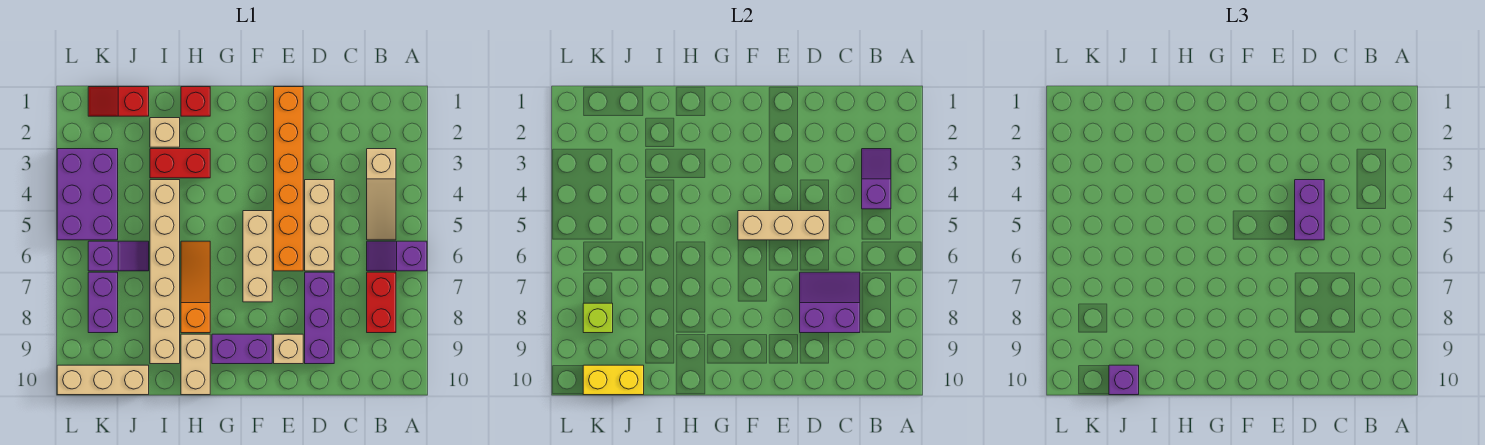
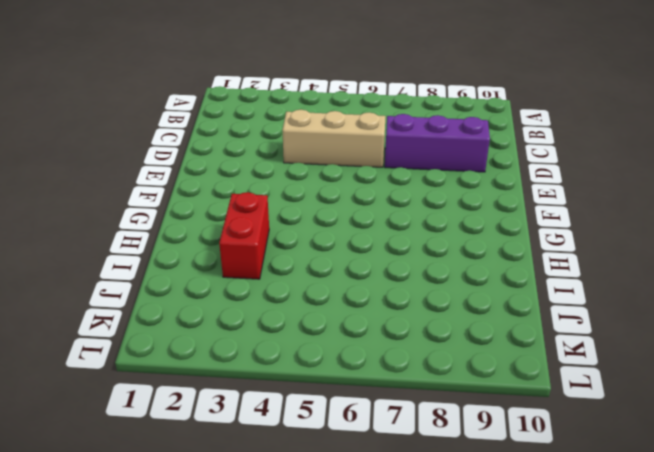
none -> purple slope A6:B6 level 1 top A
none -> tan slope B3:B5 level 1 top 3
none -> red brick B7:B8 level 1

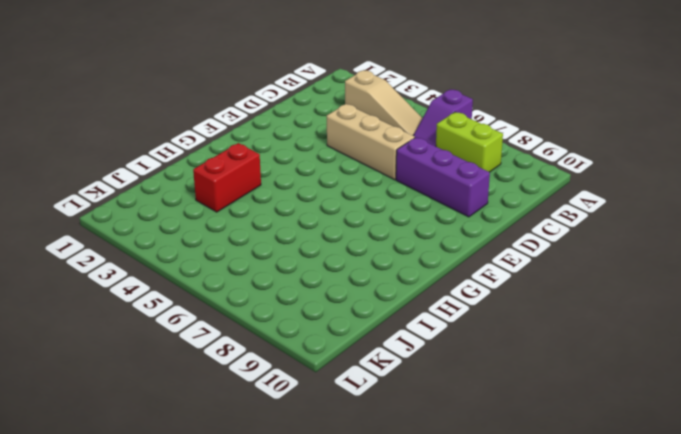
lime brick B7:B8 level 1 -> red brick B7:B8 level 1
none -> orange brick E1:E6 level 1
none -> tan brick E9 level 1
none -> tan brick F5:F7 level 1

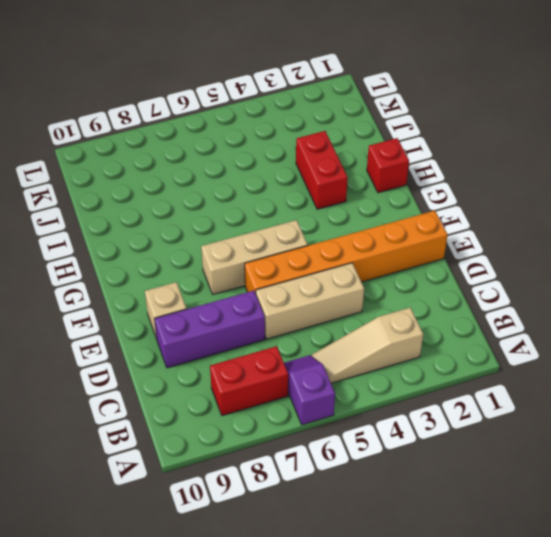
none -> purple brick F9:G9 level 1
none -> orange slope H6:H8 level 1 top 8
none -> tan brick H9:H10 level 1

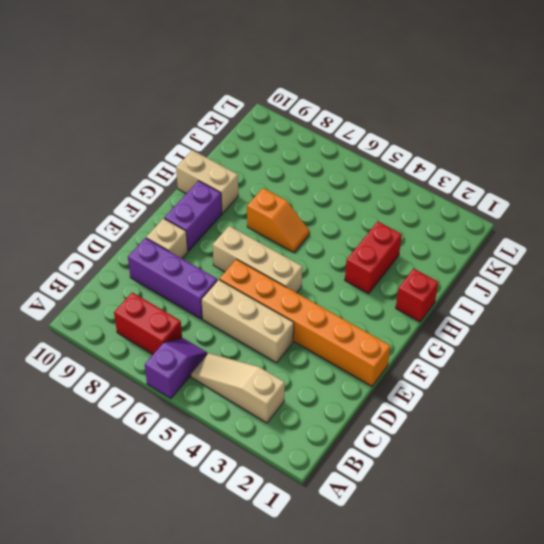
orange slope H6:H7 level 1 top 7 -> orange slope H6:H8 level 1 top 8
none -> tan brick I2 level 1
none -> tan brick I4:I9 level 1
none -> red slope J1:K1 level 1 top J

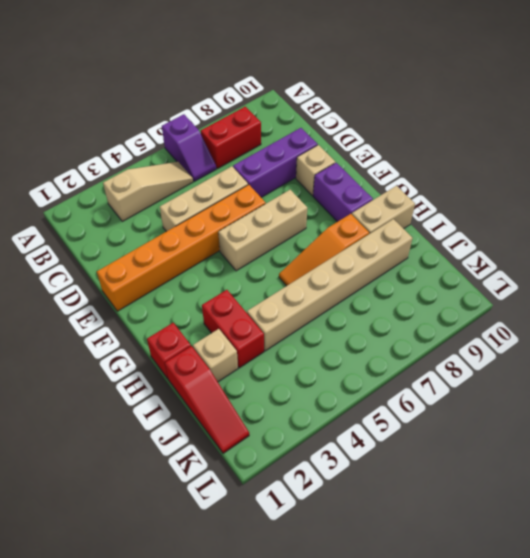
red slope I1:K1 level 1 top I -> red slope J1:K1 level 1 top J
none -> purple slope J6:K6 level 1 top K
none -> tan brick J10:L10 level 1
none -> purple brick K3:L5 level 1

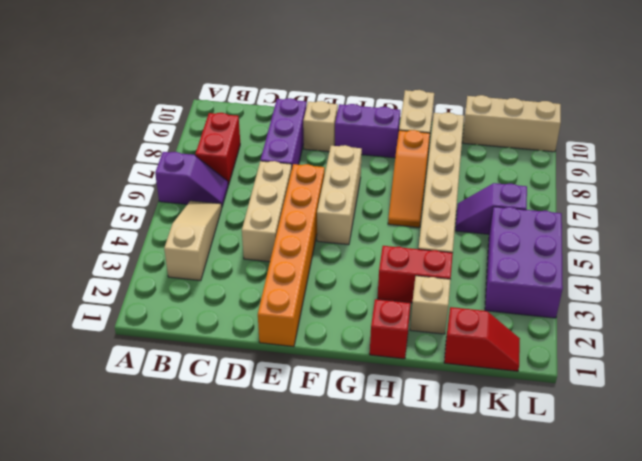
none -> purple brick K7:K8 level 1
none -> purple slope B3:B4 level 2 top 4
none -> purple slope C7:D8 level 2 top 8

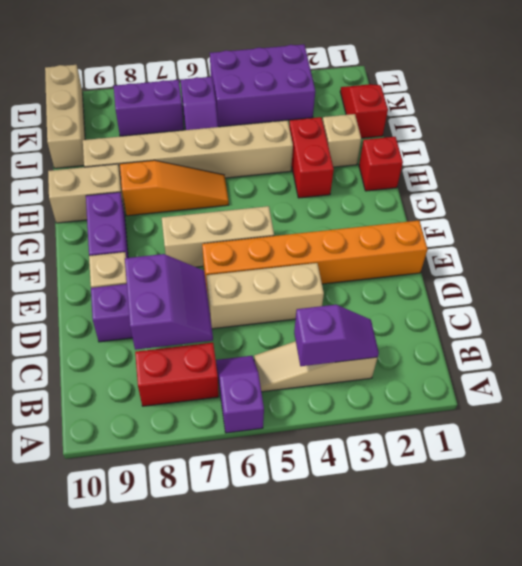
none -> tan brick D5:F5 level 2
none -> yellow brick J10:K10 level 2
none -> lime brick K8 level 2

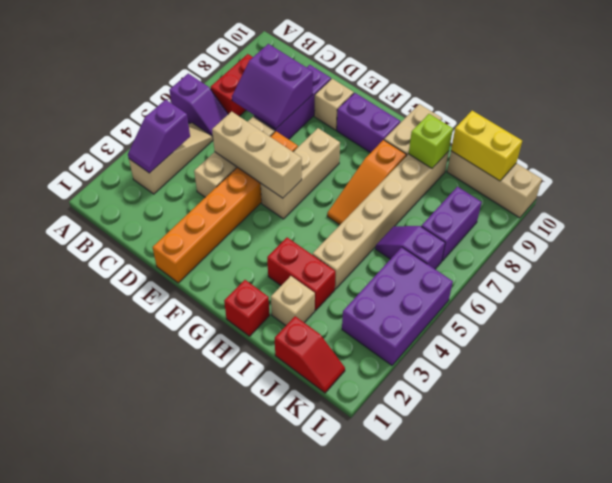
lime brick I9 level 2 -> lime brick K8 level 2
none -> purple brick D4:D5 level 3
none -> purple brick J10 level 3

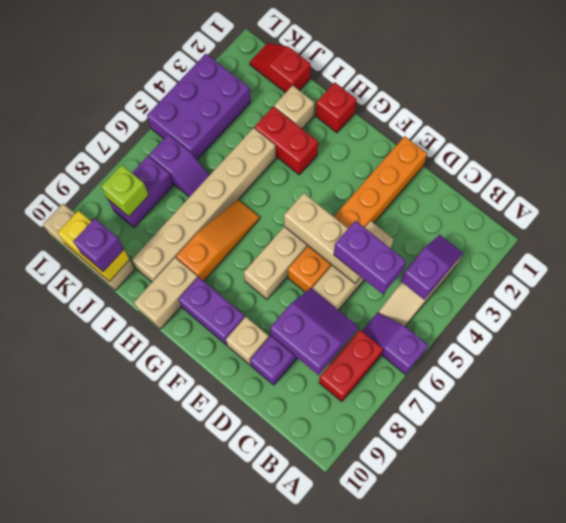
purple brick C5:D5 level 3 -> purple brick D4:D5 level 3

